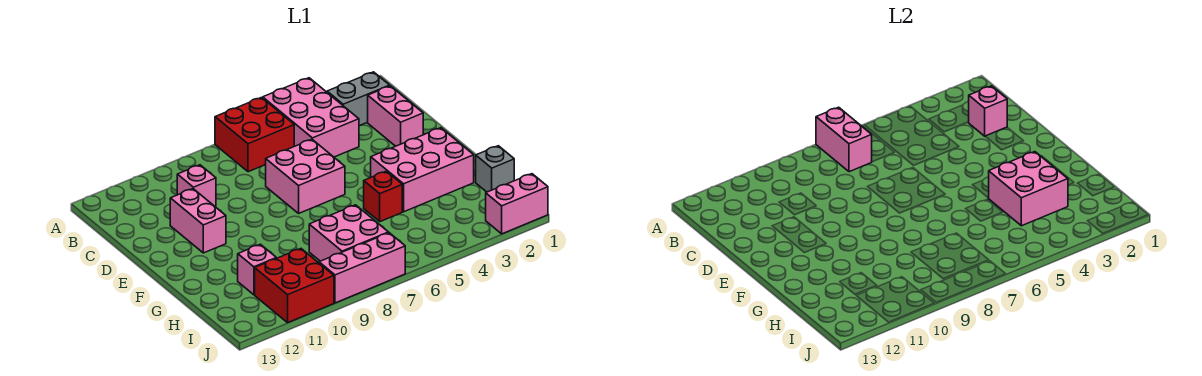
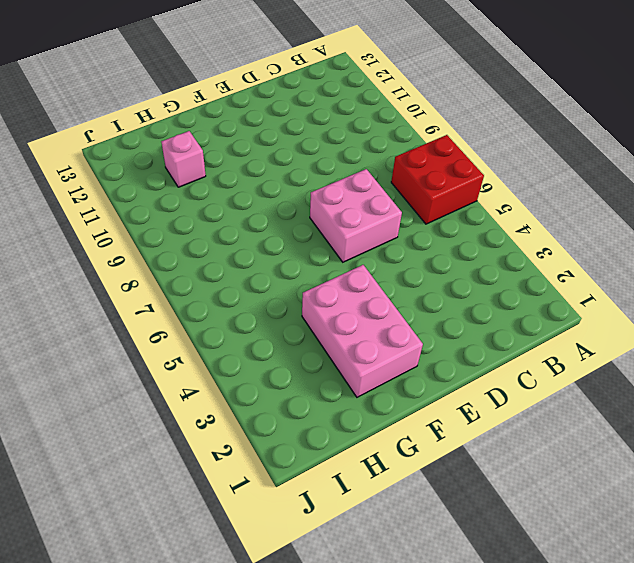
none -> pink brick A4:C5 level 1
none -> grey brick B2:B3 level 1
none -> pink brick C2:D2 level 1

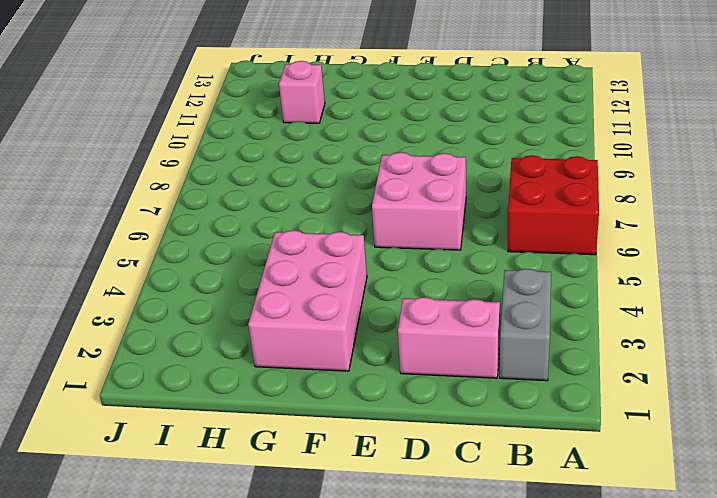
none -> pink brick A4:C5 level 1
none -> pink brick C10 level 1
none -> pink brick D11:E11 level 1

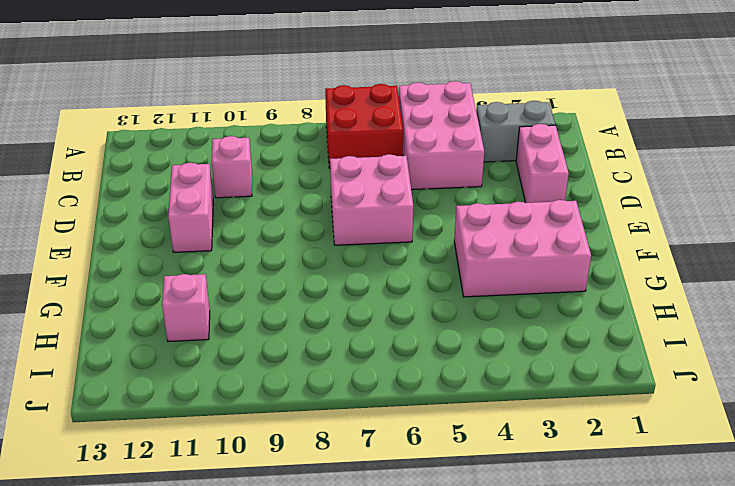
none -> red brick G5 level 1
none -> grey brick H1 level 1
none -> pink brick H7:I8 level 1

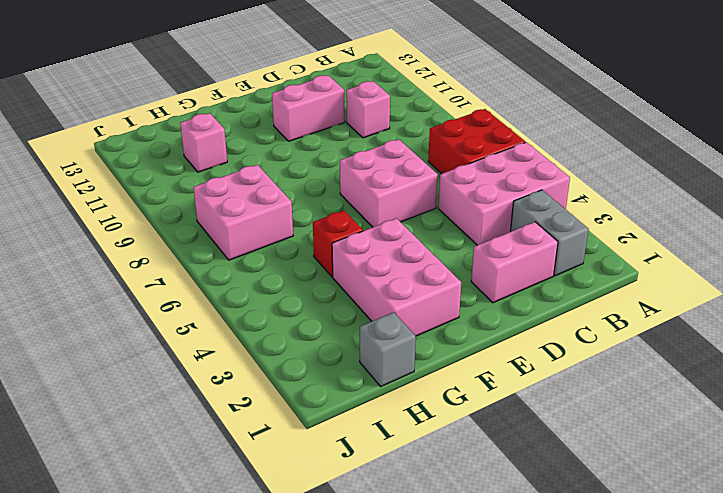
none -> red brick I10:J11 level 1
none -> pink brick J1:J2 level 1
none -> pink brick J7:J9 level 1

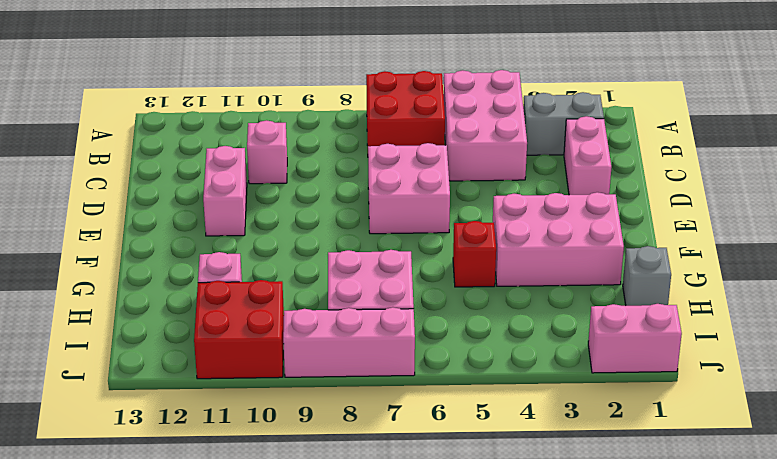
none -> pink brick A7:B7 level 2
none -> pink brick C2 level 2
none -> pink brick G3:H4 level 2

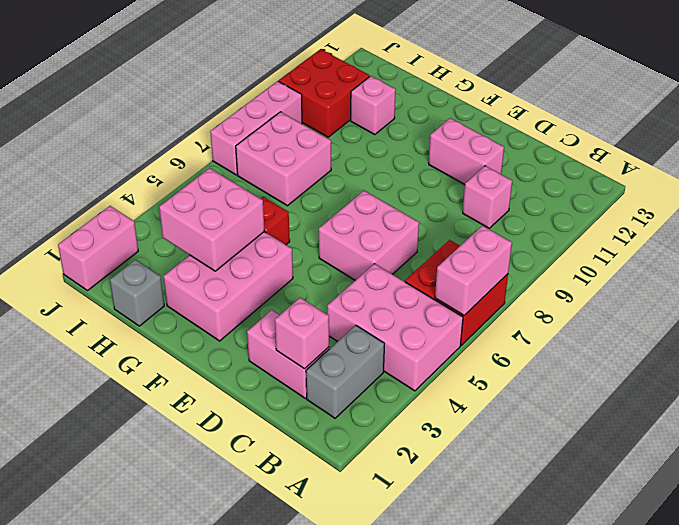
pink brick A6:A7 level 2 -> pink brick A7:B7 level 2

